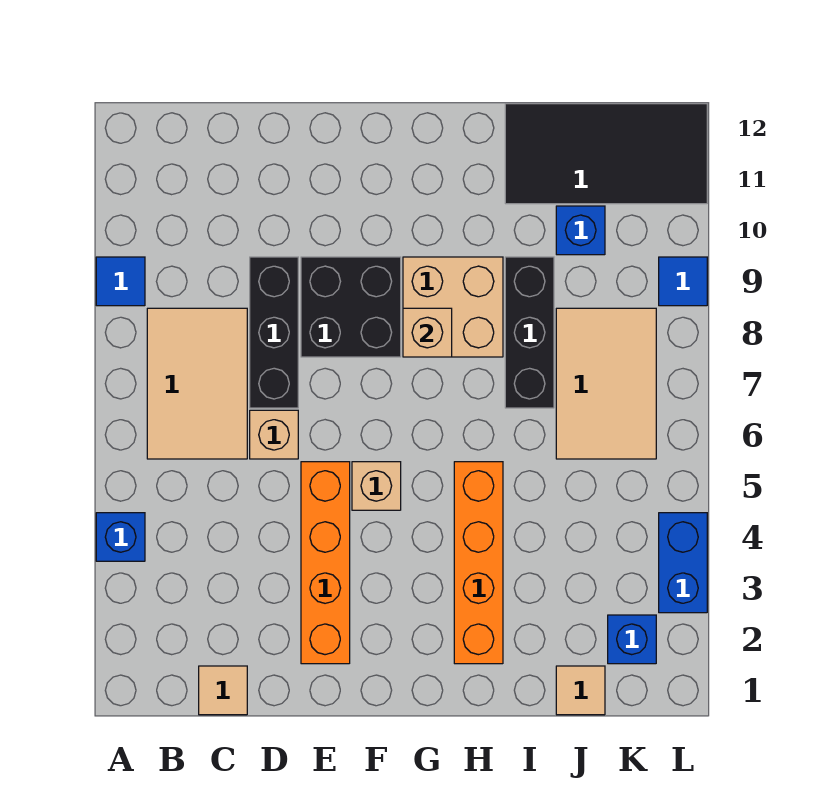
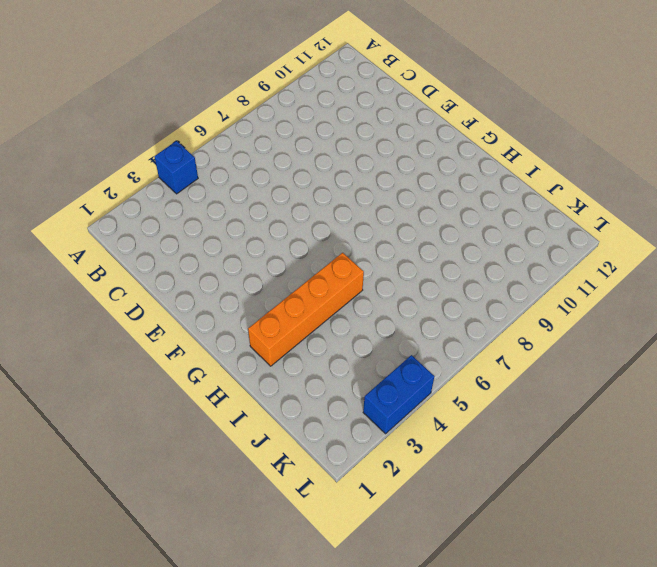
none -> blue tile A9 level 1
none -> tan tile B6:C8 level 1
none -> tan tile C1 level 1

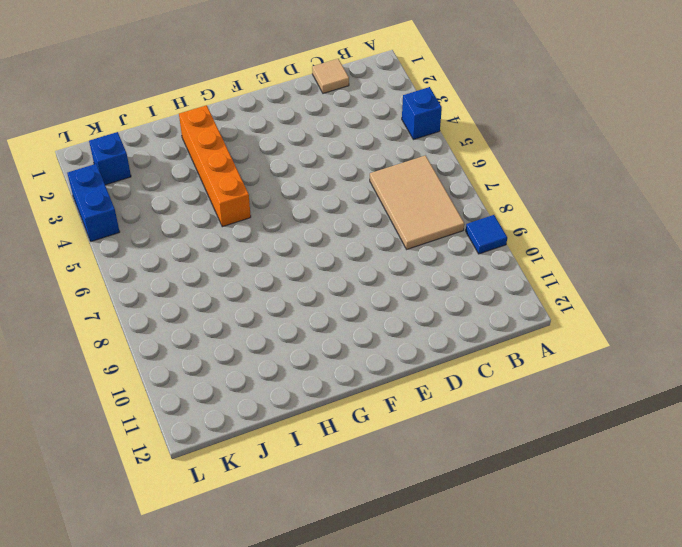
none -> tan brick D6 level 1
none -> black brick D7:D9 level 1
none -> orange brick E2:E5 level 1

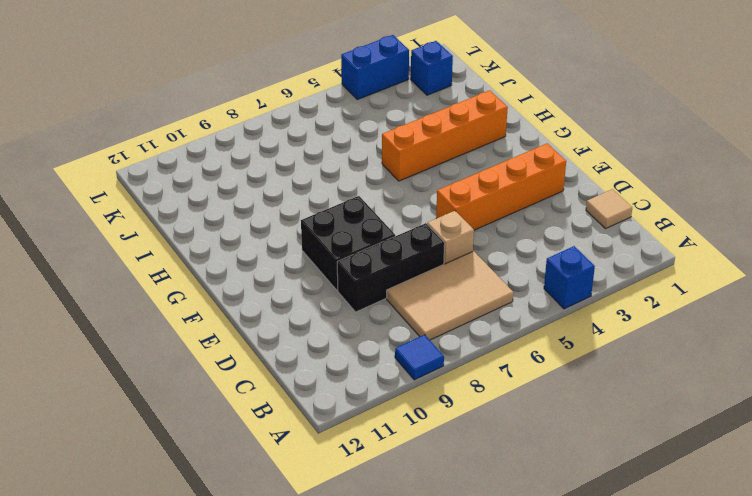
none -> tan brick F5 level 1
none -> tan brick G8:H9 level 1
none -> black brick I7:I9 level 1

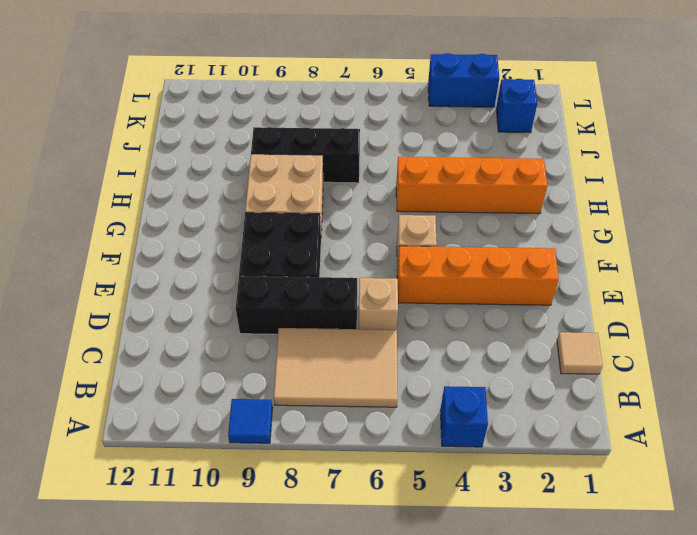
none -> black tile I11:L12 level 1
none -> tan tile J1 level 1
none -> tan tile J6:K8 level 1

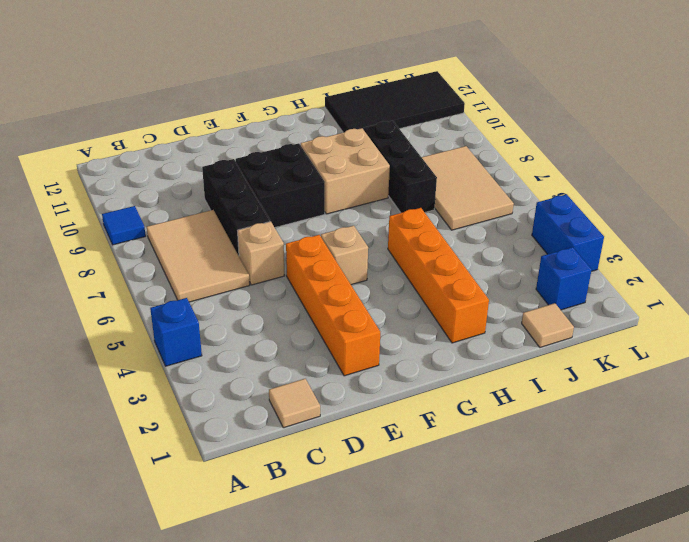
none -> blue brick J10 level 1
none -> blue tile L9 level 1
none -> tan brick G8 level 2

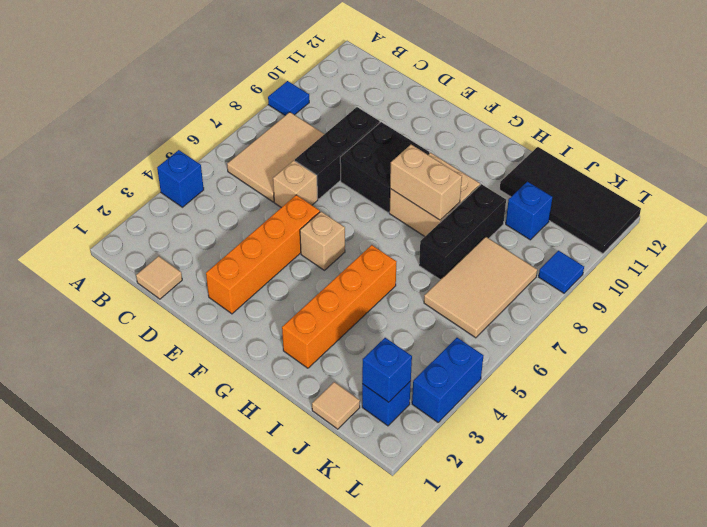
tan brick G8:H8 level 2 -> tan brick G8 level 2
blue brick K2 level 2 -> none

